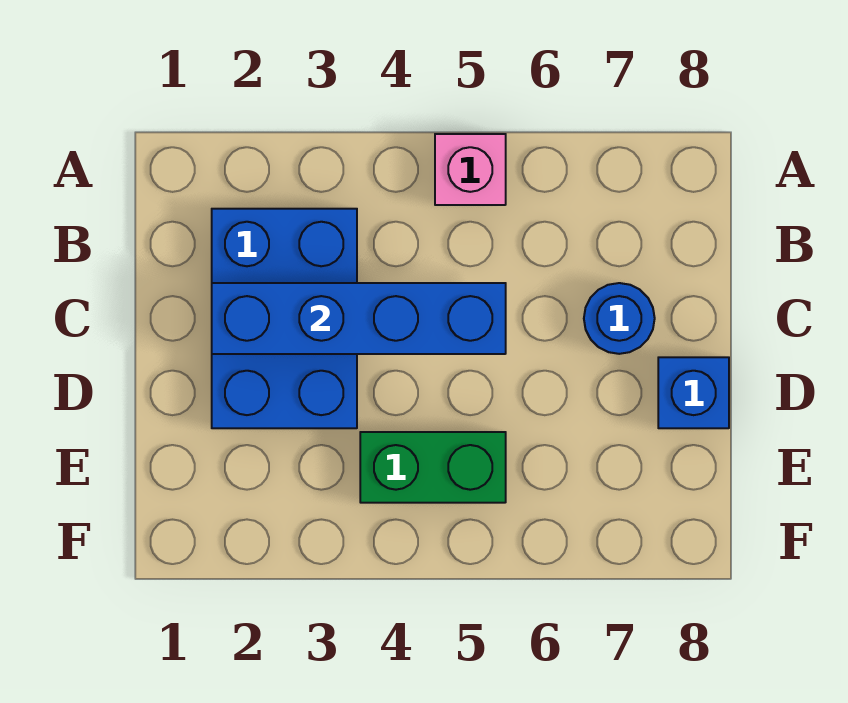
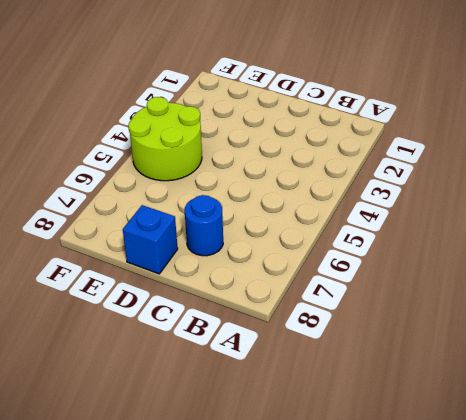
lime round brick E4:F5 level 1 -> green brick E4:E5 level 1
none -> pink brick A5 level 1
none -> blue brick B2:D3 level 1

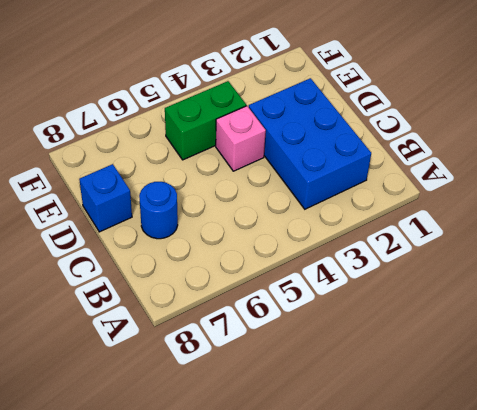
pink brick D4 level 1 -> pink brick A5 level 1
none -> blue brick C2:C5 level 2

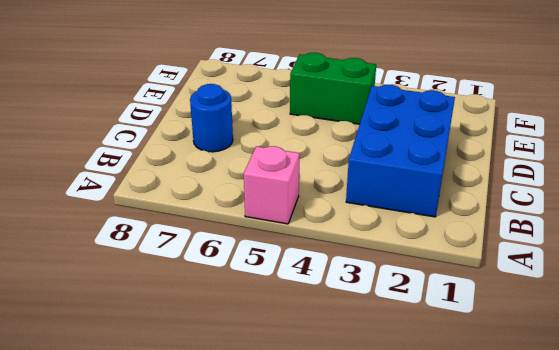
none -> blue brick D8 level 1
none -> blue brick C2:C5 level 2

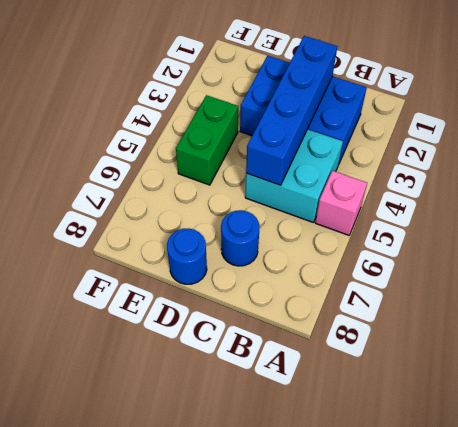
cyan brick B4:C5 level 1 -> none
blue round brick D8 level 1 -> blue brick D8 level 1

